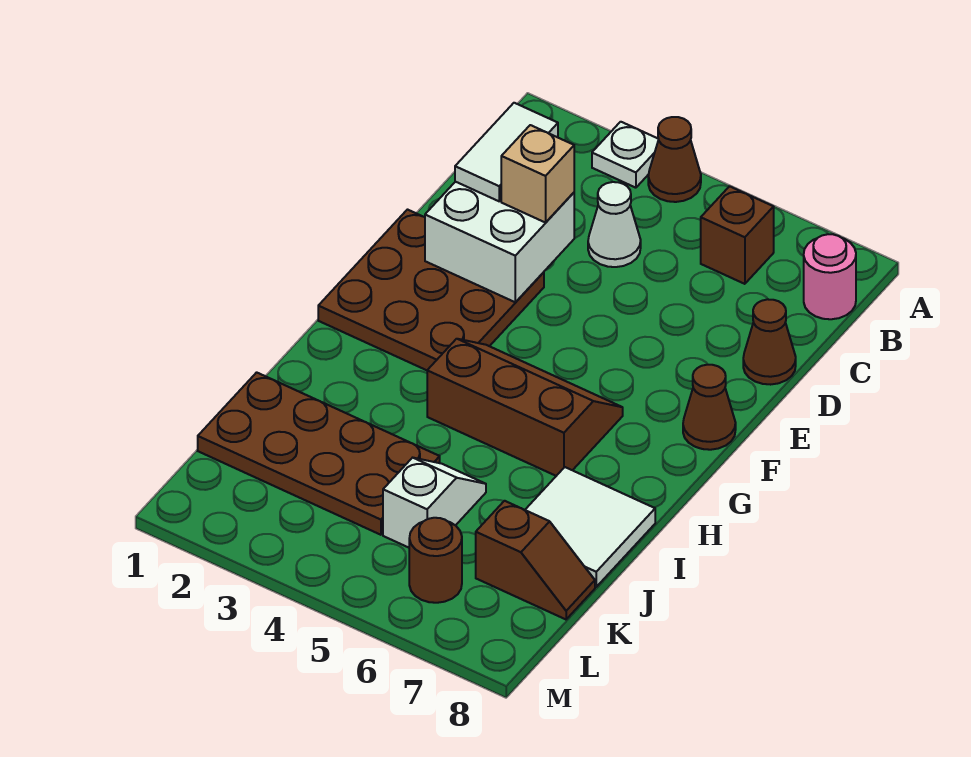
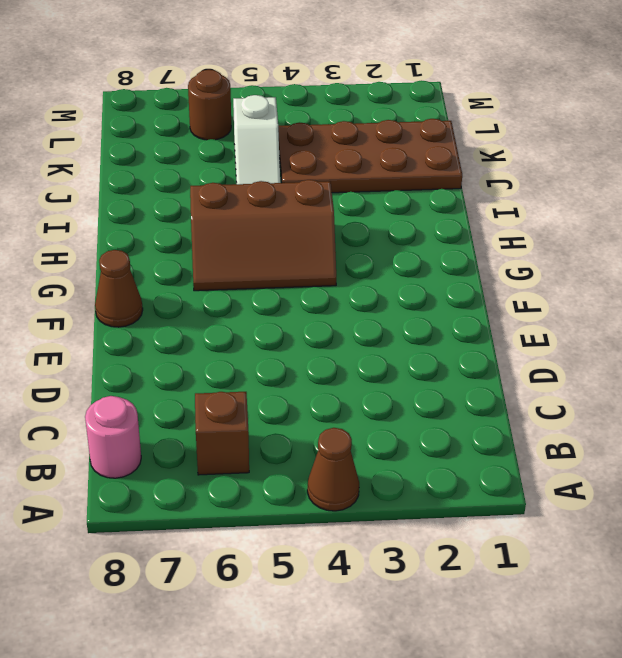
none -> white plate A3 level 1
none -> white cone C4 level 1
none -> brown cone D8 level 1

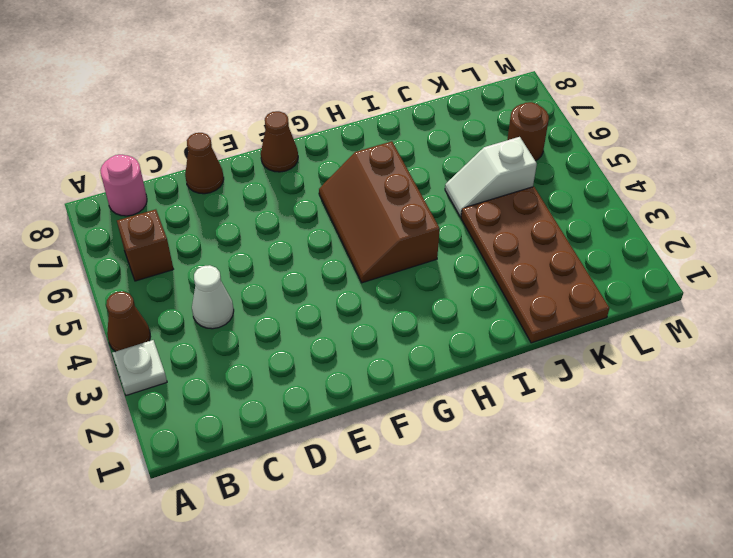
none -> brown plate E1:G3 level 1
none -> white tile I7:J8 level 1
none -> brown slope K7:K8 level 1 top 7

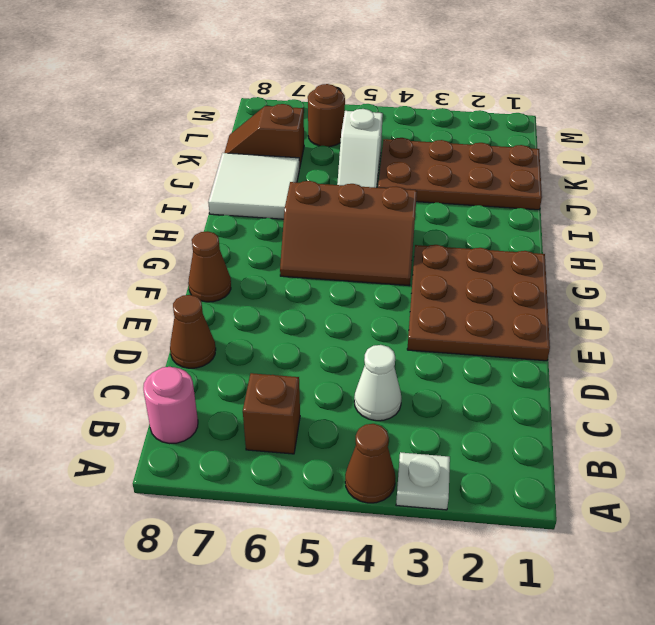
none -> white brick D2:E3 level 2
none -> white tile C2:D2 level 3
none -> tan brick D3 level 3

